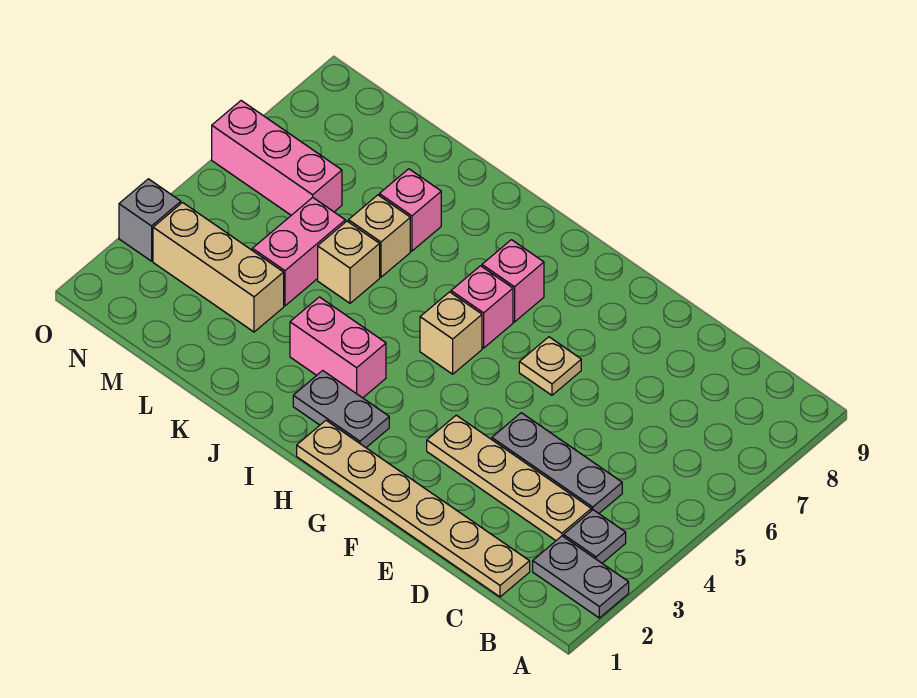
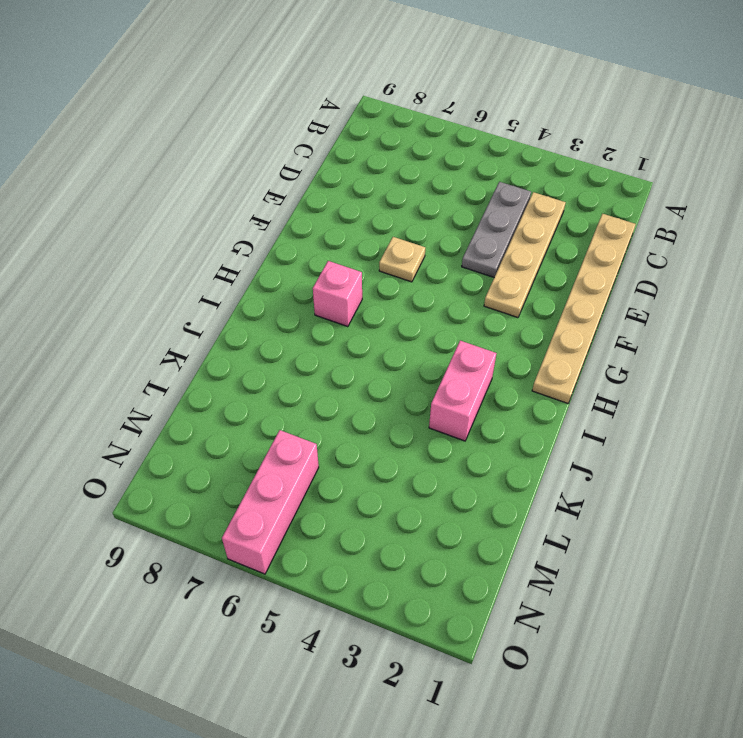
none -> grey plate A2:B2 level 1
none -> grey plate B3 level 1
none -> grey plate H2:I2 level 1

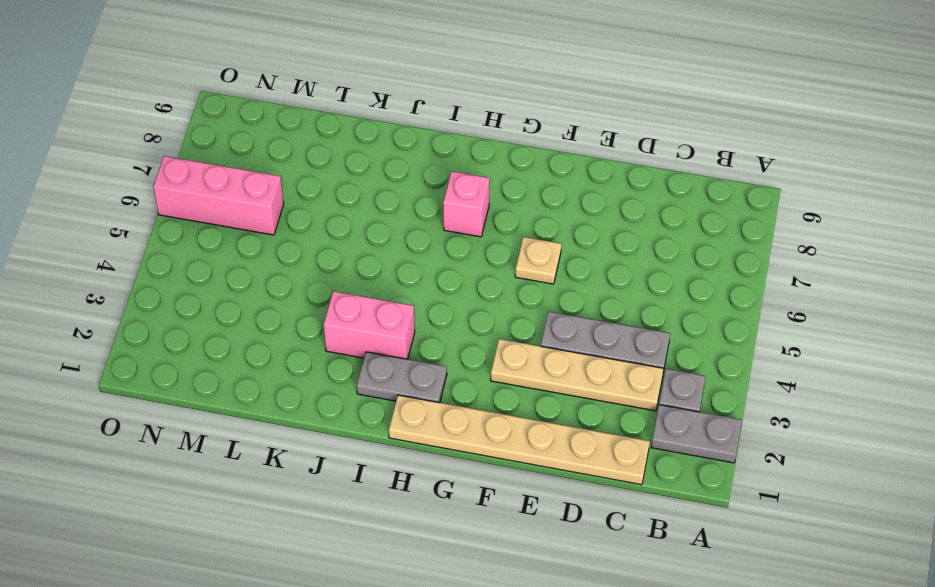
none -> tan brick H5 level 1
none -> pink brick H6 level 1
none -> tan brick K5 level 1

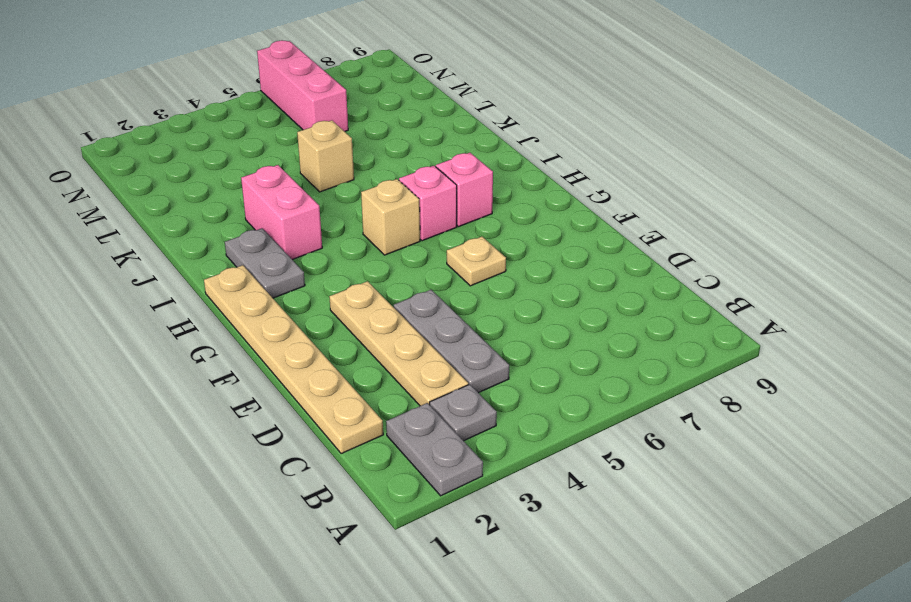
none -> tan brick K6 level 1
none -> pink brick K7 level 1
none -> tan brick L3:N3 level 1

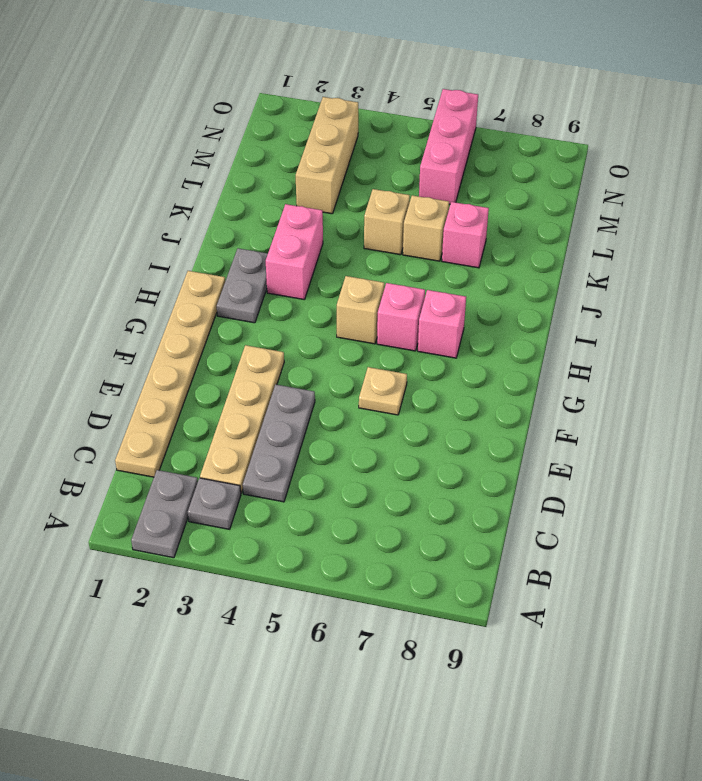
none -> pink brick L4:L5 level 1
none -> grey brick O3 level 1

